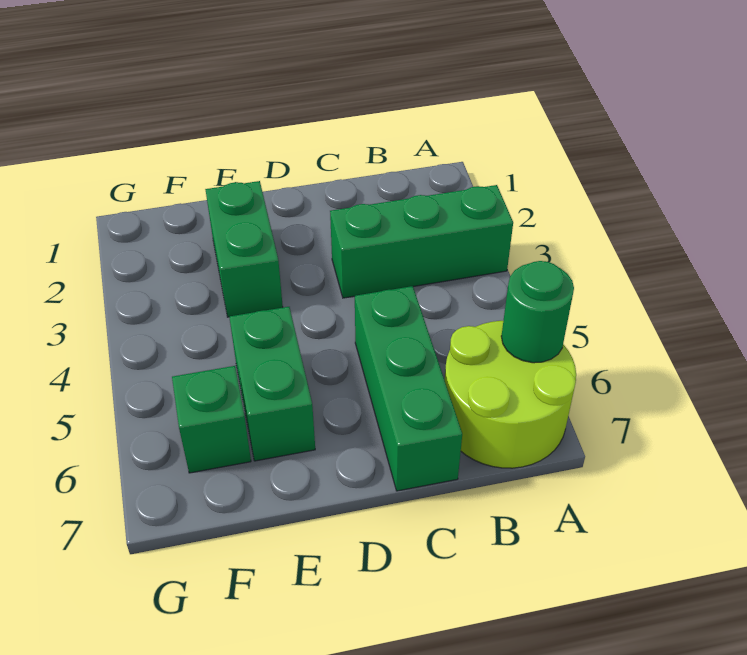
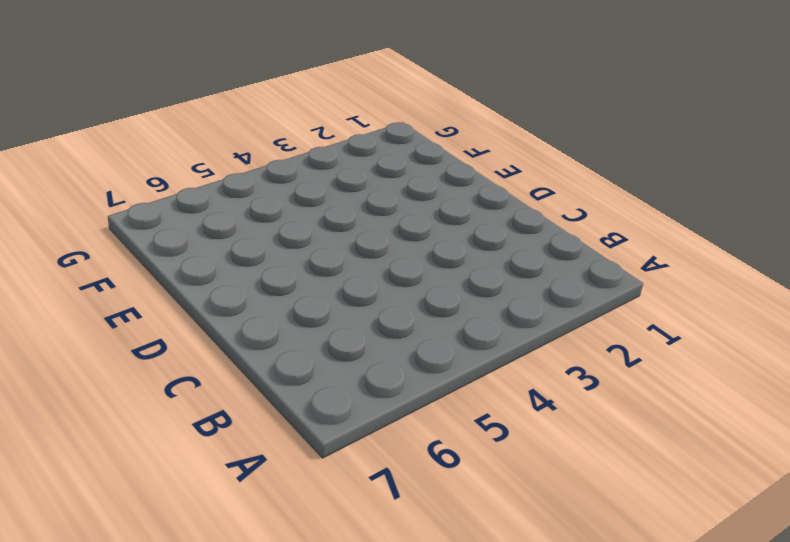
none -> green brick A3:C3 level 1
none -> lime round brick A6:B7 level 1

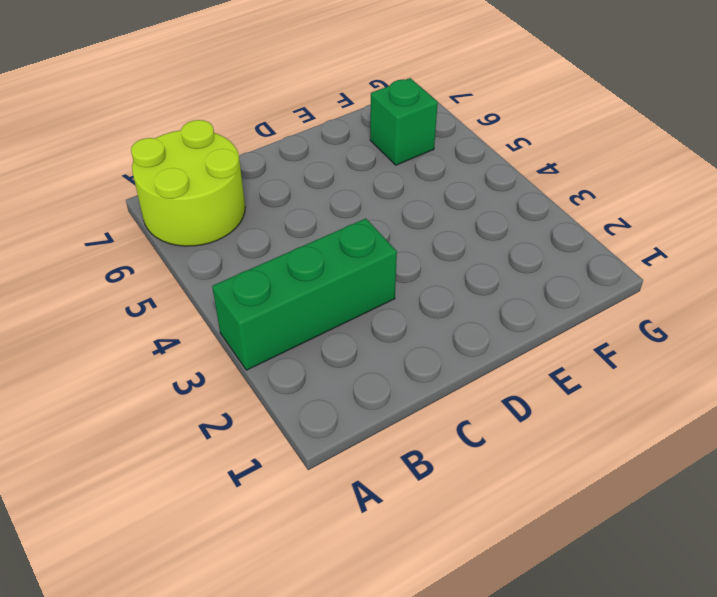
none -> green brick C5:C7 level 1
none -> green brick E2:E3 level 1

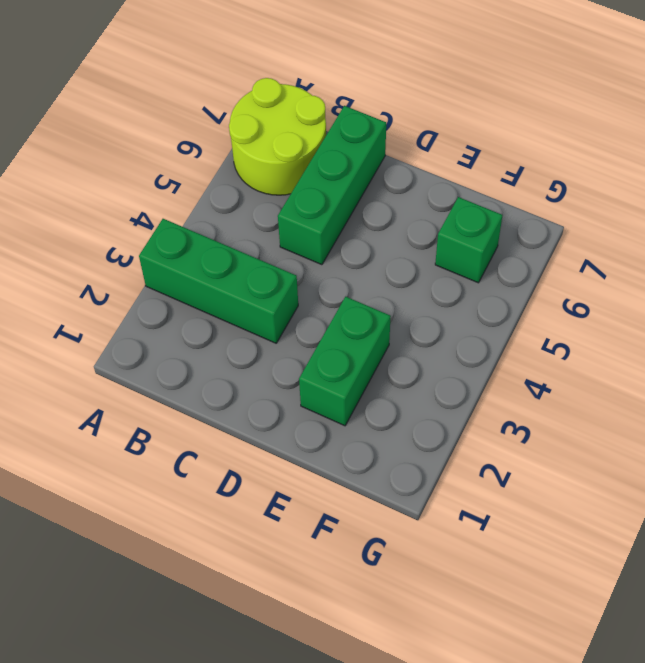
none -> green brick E5:E6 level 1
none -> green round brick A6 level 2

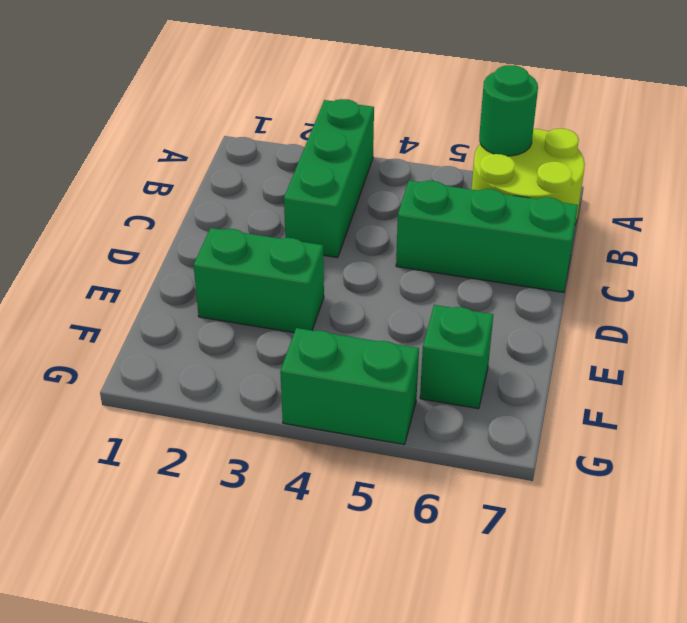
green brick G4:G5 level 1 -> green brick E5:E6 level 1

